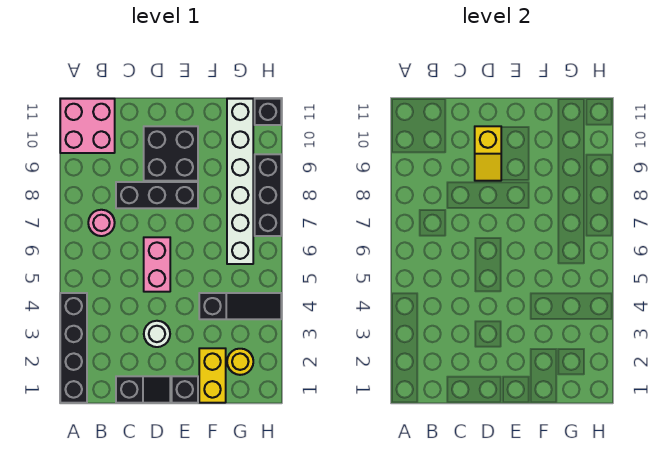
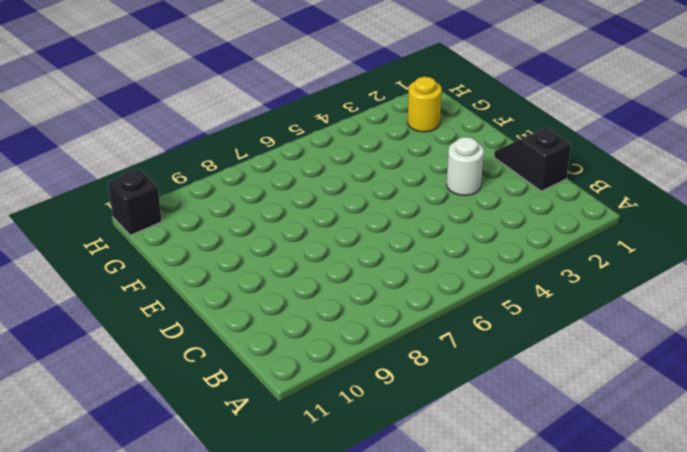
none -> black brick A1:A4 level 1
none -> pink brick A10:B11 level 1
none -> pink round brick B7 level 1

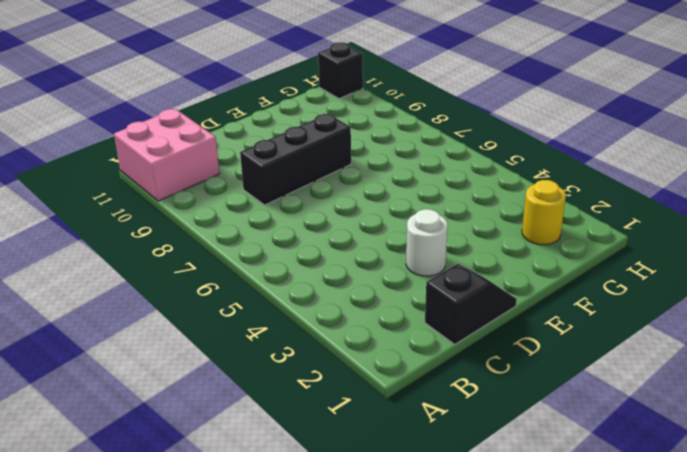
none -> black brick A1:A4 level 1
none -> pink round brick B7 level 1
none -> pink brick D5:D6 level 1

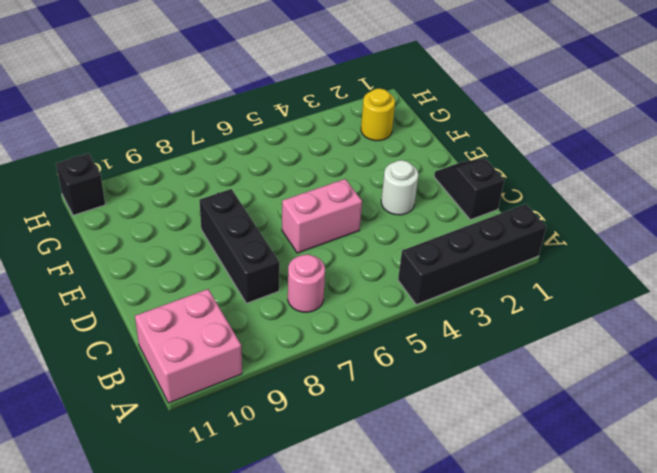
none -> black brick D9:E10 level 1
none -> black brick E1 level 1
none -> yellow brick F1:F2 level 1

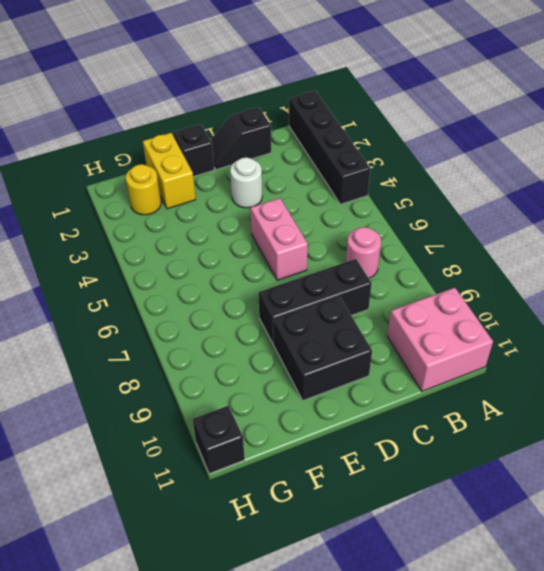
none -> black slope F4:H4 level 1 top F
none -> white brick G6:G11 level 1
none -> black brick H7:H9 level 1

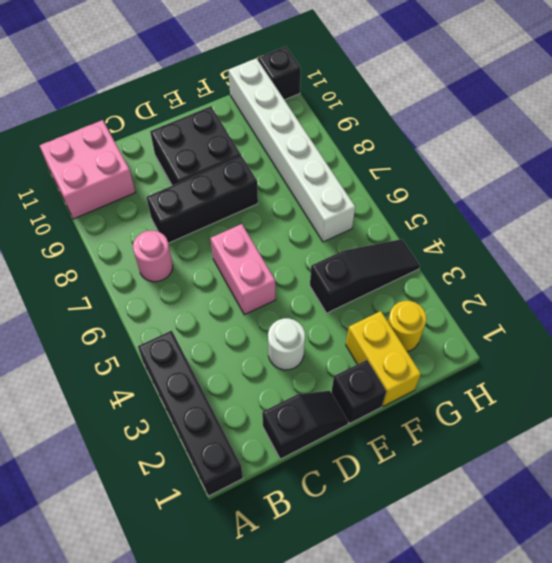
none -> black brick H7:H9 level 1
none -> yellow slope D9:D10 level 2 top 10

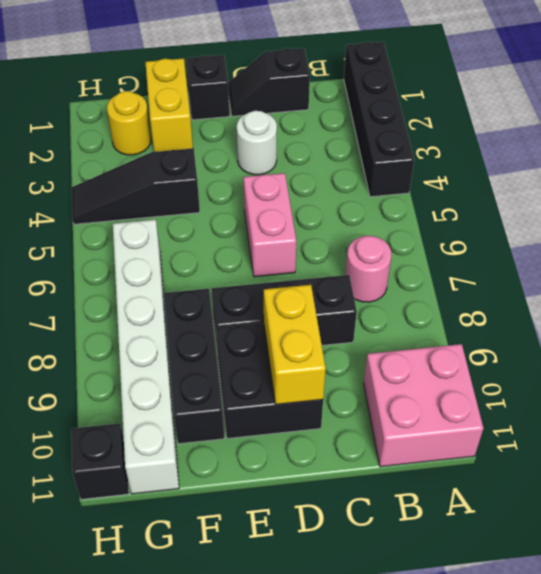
yellow brick D9:D10 level 2 -> yellow slope D9:D10 level 2 top 10
black brick F8:F10 level 1 -> black brick H7:H9 level 1

